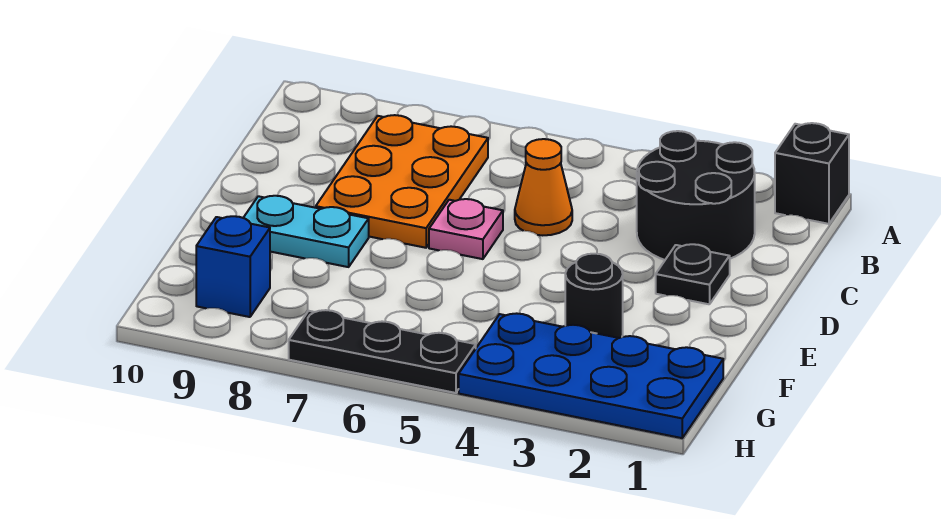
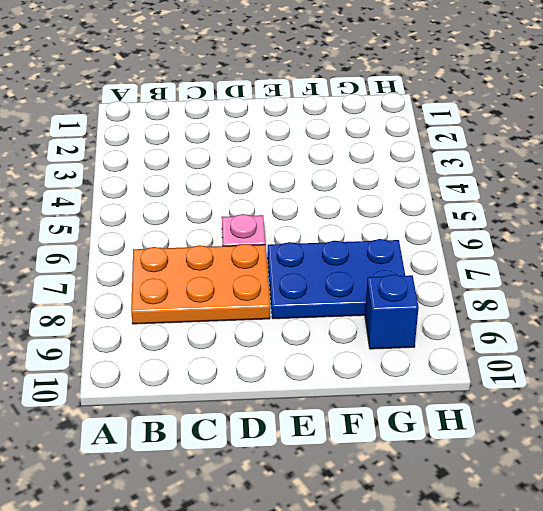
blue plate E7:G8 level 1 -> cyan plate E8:E9 level 1
none -> black brick A1 level 1
none -> black round brick B2:C3 level 1

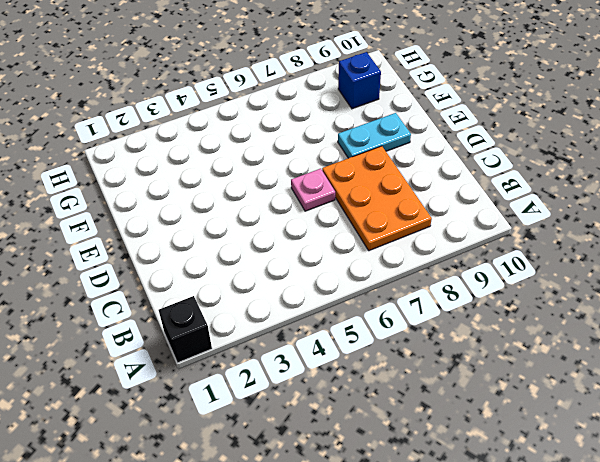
none -> black round brick B2:C3 level 1
none -> orange cone C5 level 1

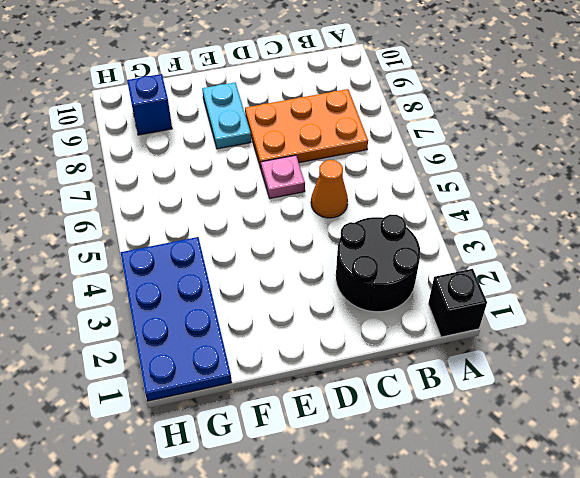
none -> black plate D2 level 1
none -> black round brick F3 level 1

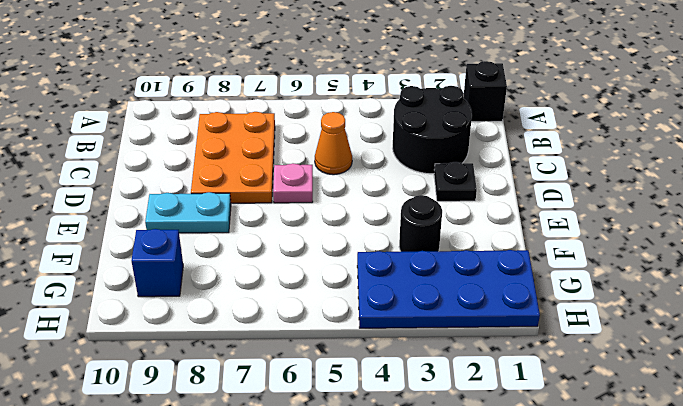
none -> black plate H5:H7 level 1

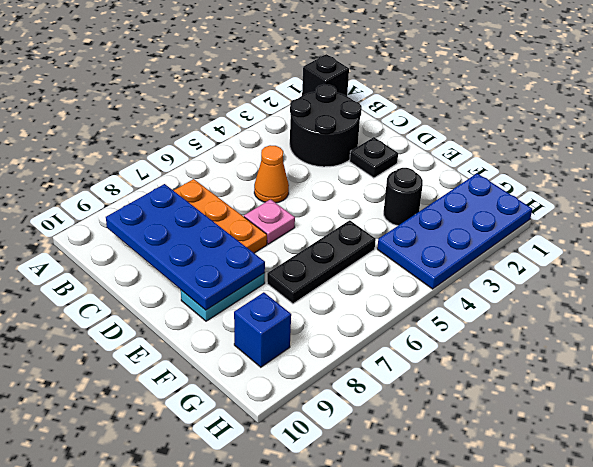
blue plate B8:E9 level 2 -> none
black plate F5:F7 level 1 -> black plate H5:H7 level 1

